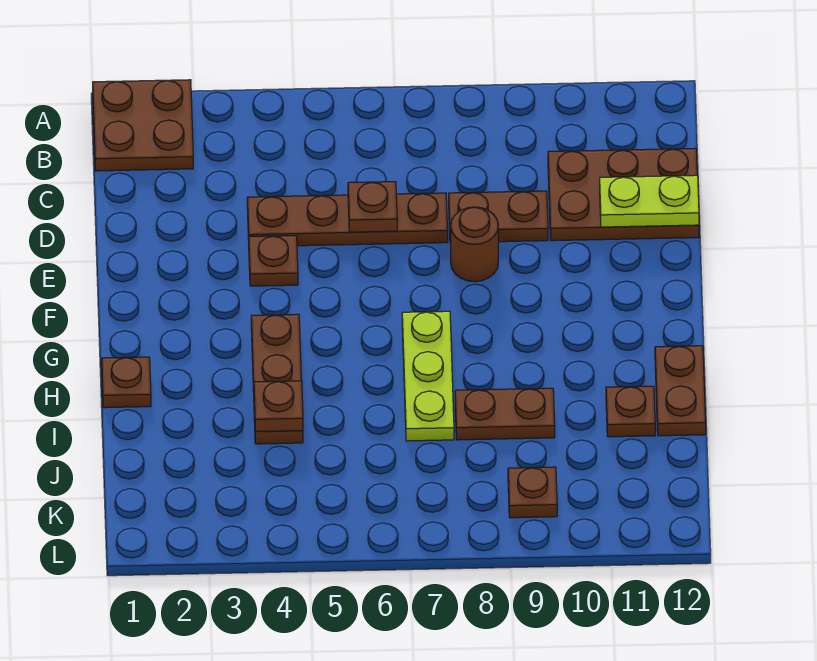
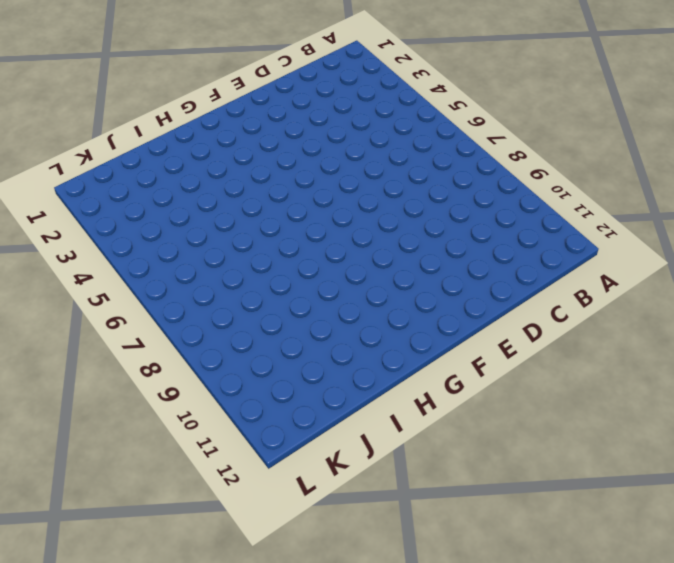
none -> brown plate A1:B2 level 1
none -> brown plate C10:D12 level 1
none -> brown plate D4:D7 level 1

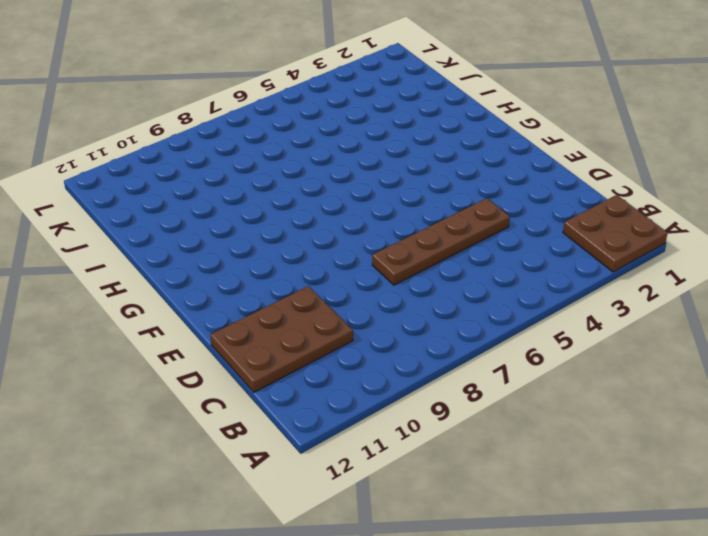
none -> brown plate D8:D9 level 1
none -> brown plate E4 level 1
none -> brown round brick E8 level 1

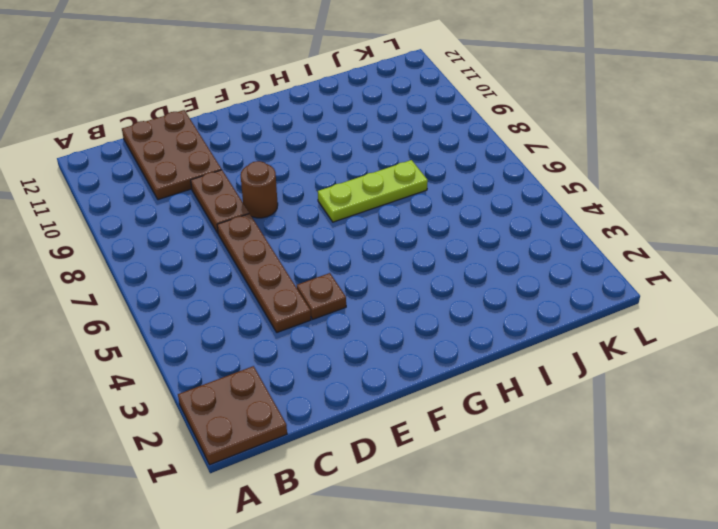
none -> brown plate G4:I4 level 1
none -> brown plate H1 level 1
none -> brown plate H12:I12 level 1

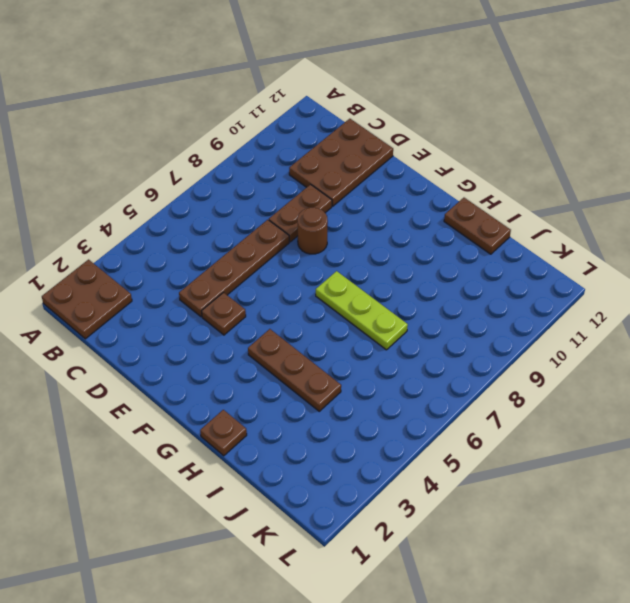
none -> brown plate I8:I9 level 1
none -> brown plate I11 level 1
none -> brown plate K9 level 1

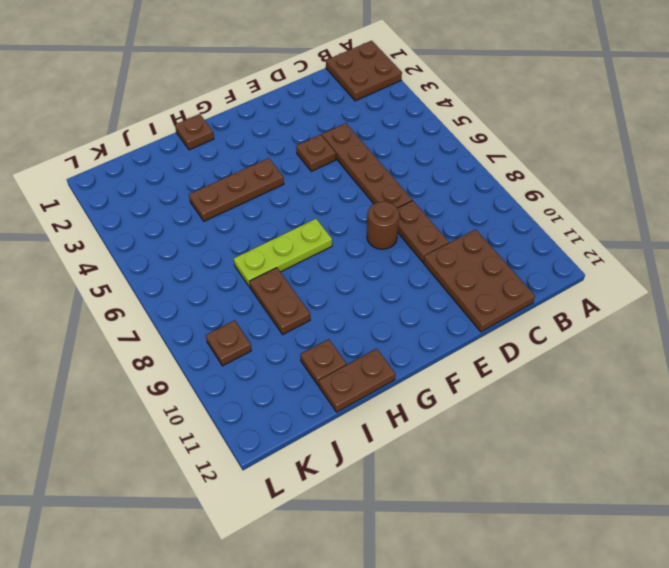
none -> brown plate D6 level 2
none -> lime plate D11:D12 level 2
none -> brown plate I4 level 2

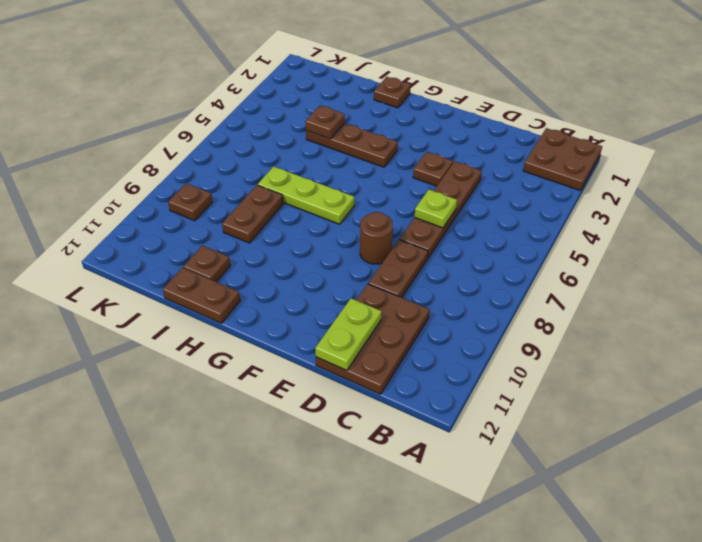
lime plate D6 level 2 -> brown plate D6 level 2

